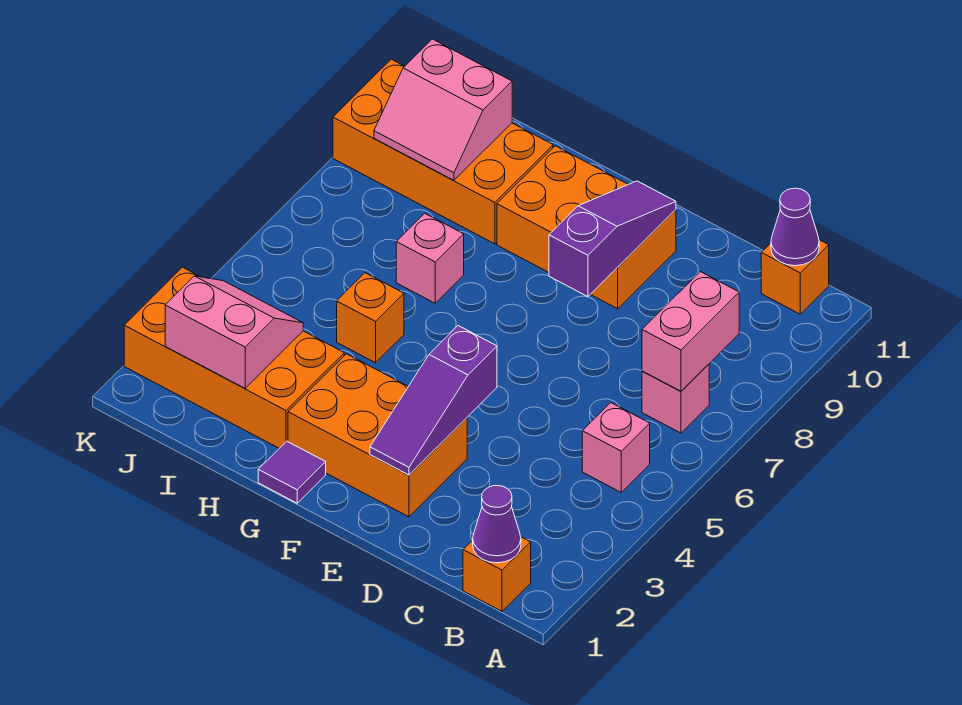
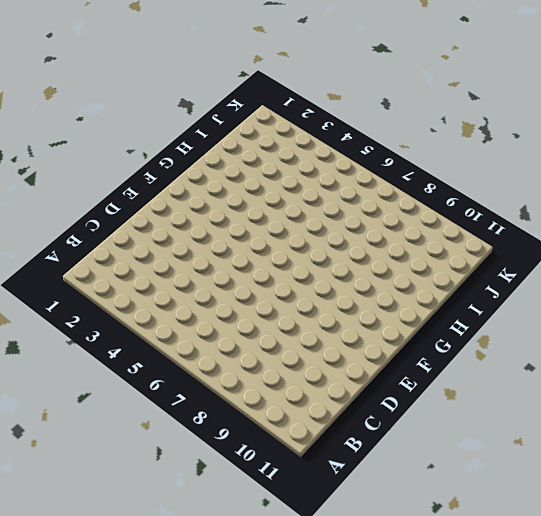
none -> orange brick B1 level 1
none -> pink brick B5 level 1
none -> pink brick B7 level 1

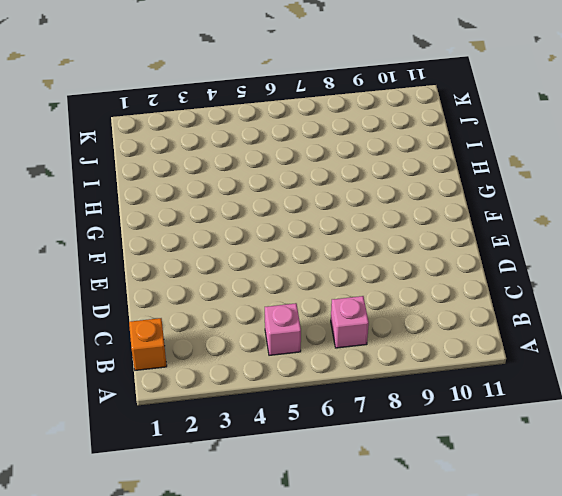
none -> orange brick B11 level 1
none -> orange brick E2:G3 level 1
none -> orange brick E9:G10 level 1

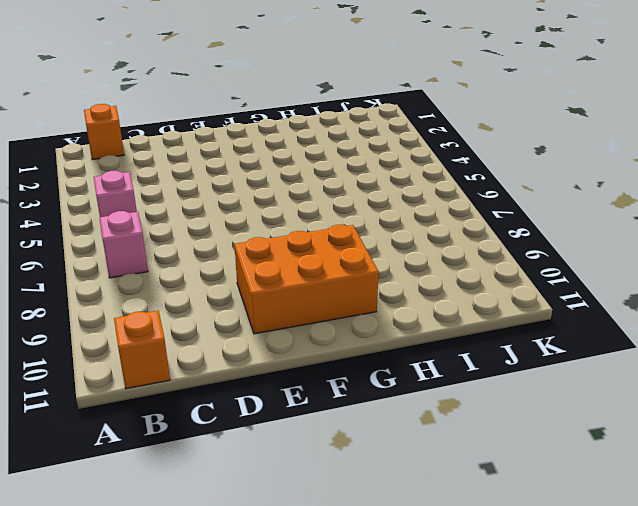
none -> orange brick E2:G3 level 1
none -> purple tile G1 level 1
none -> orange brick H2:K3 level 1

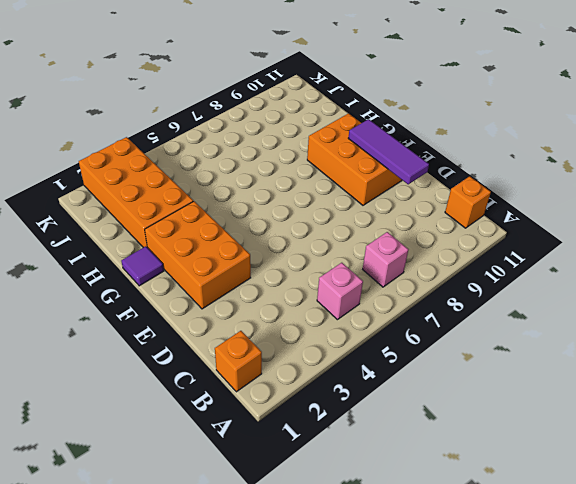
purple tile D10:F10 level 2 -> purple slope E8:E10 level 2 top 8
none -> orange brick H5 level 1
none -> pink brick H7 level 1
none -> orange brick H9:K10 level 1

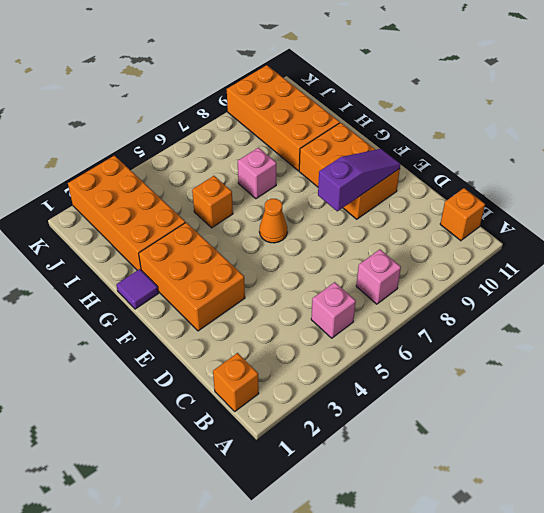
orange cone F6 level 1 -> none
none -> purple cone B1 level 2
none -> pink brick B7:B8 level 2
none -> purple cone B11 level 2

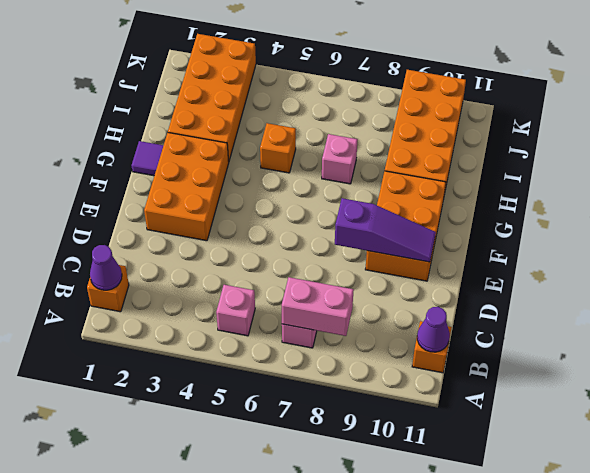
none -> purple slope E2:E4 level 2 top 4
none -> pink slope I2:J3 level 2 top 2
none -> pink slope I9:J10 level 2 top 10

